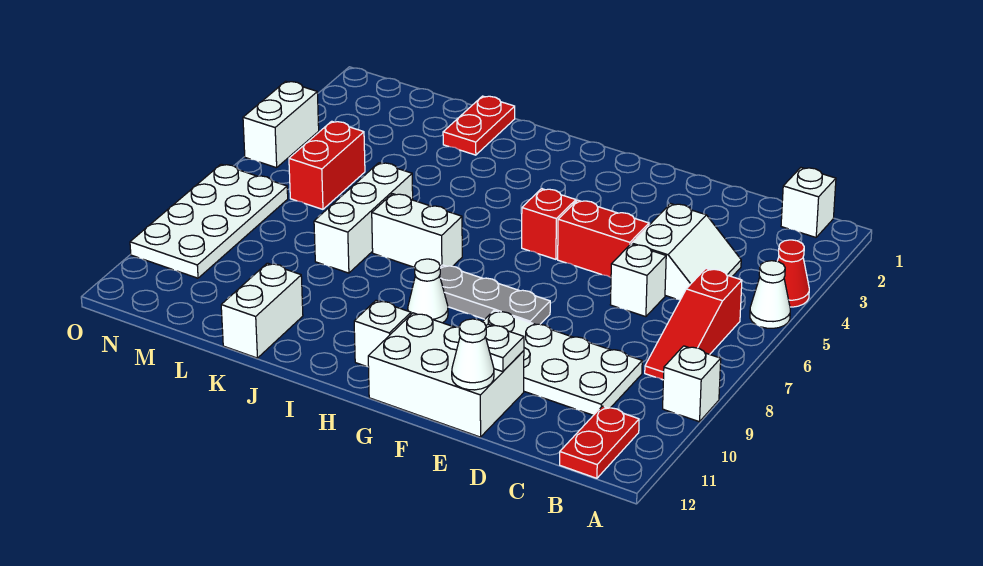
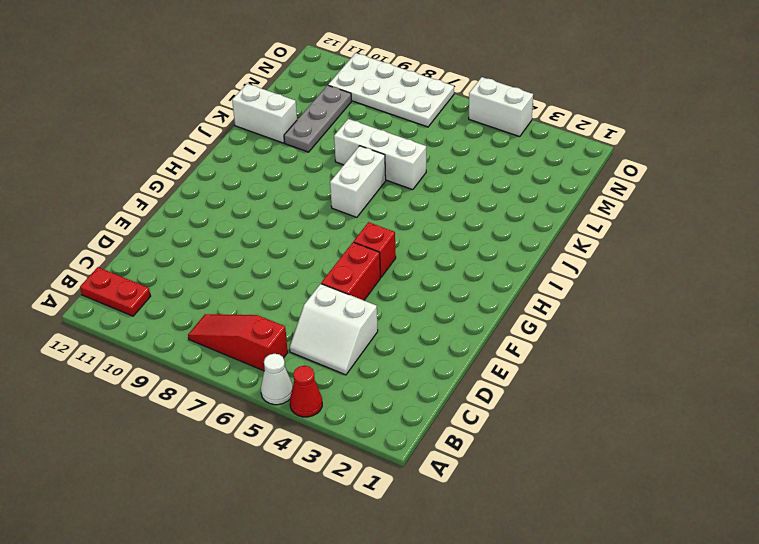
grey plate K10:M10 level 1 -> grey plate F8:H8 level 1
none -> white brick A9 level 1
none -> white brick B1 level 1
none -> white plate C9:F10 level 1

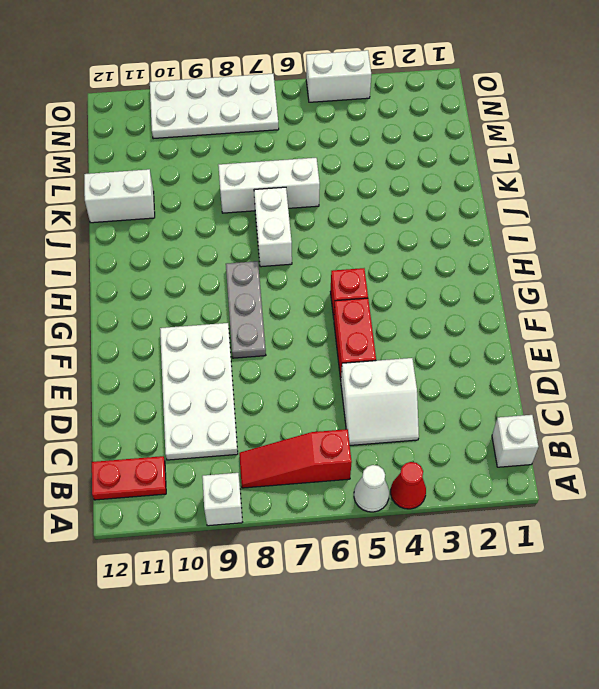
none -> white brick D6 level 1
none -> white brick E11:G12 level 1
none -> white cone H9 level 1

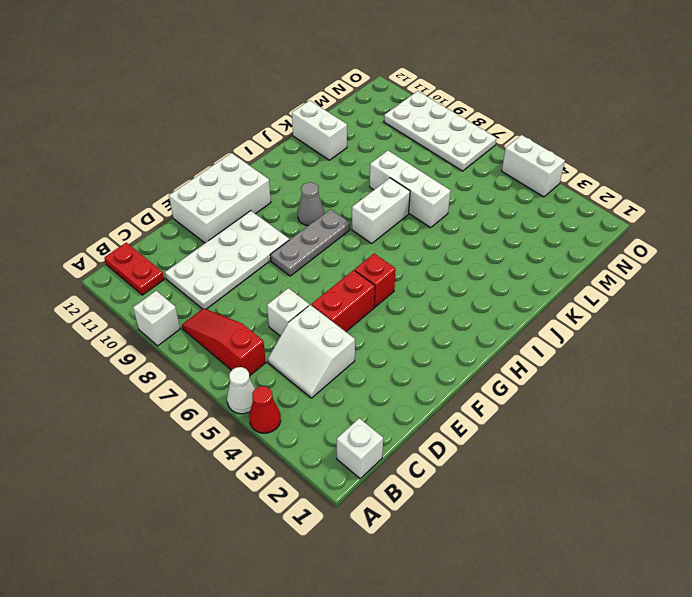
grey cone H9 level 1 -> white cone H9 level 1
none -> white brick H11 level 1
none -> red plate K1:K2 level 1
none -> red brick M5:M6 level 1

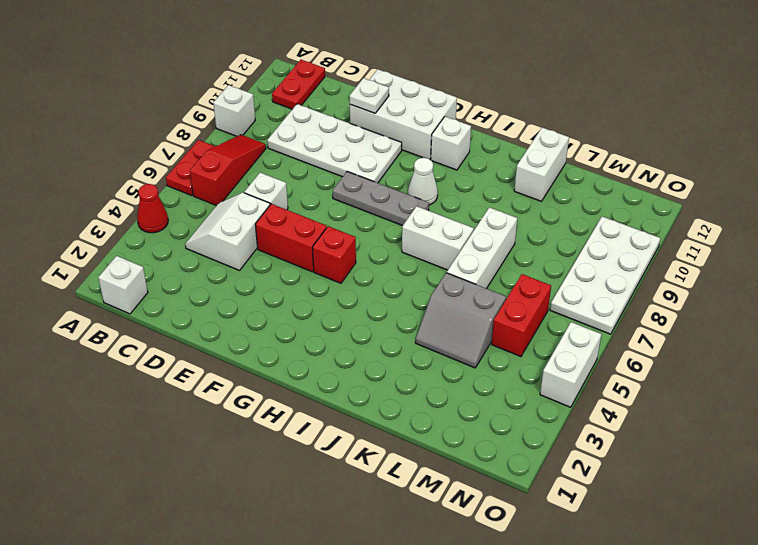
red plate A6:A7 level 1 -> red plate K1:K2 level 1
grey slope K4:L5 level 1 top 5 -> none
none -> white cone A5 level 1
none -> white cone E12 level 2

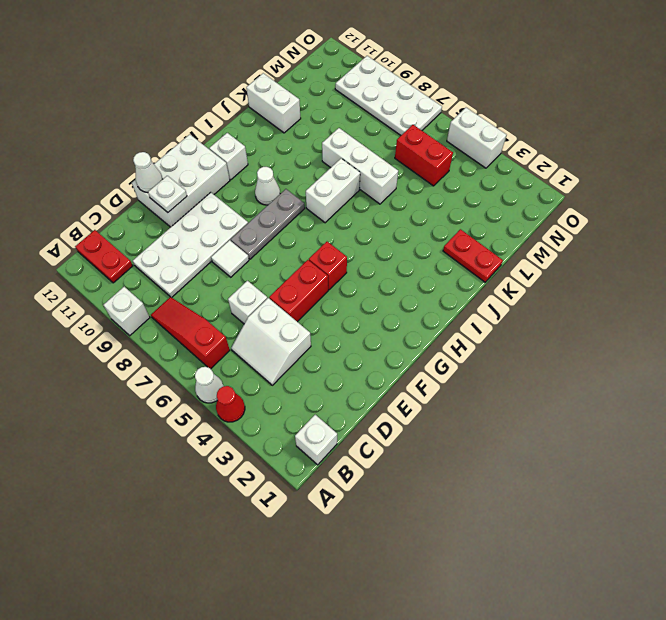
white tile E8 level 1 -> none

